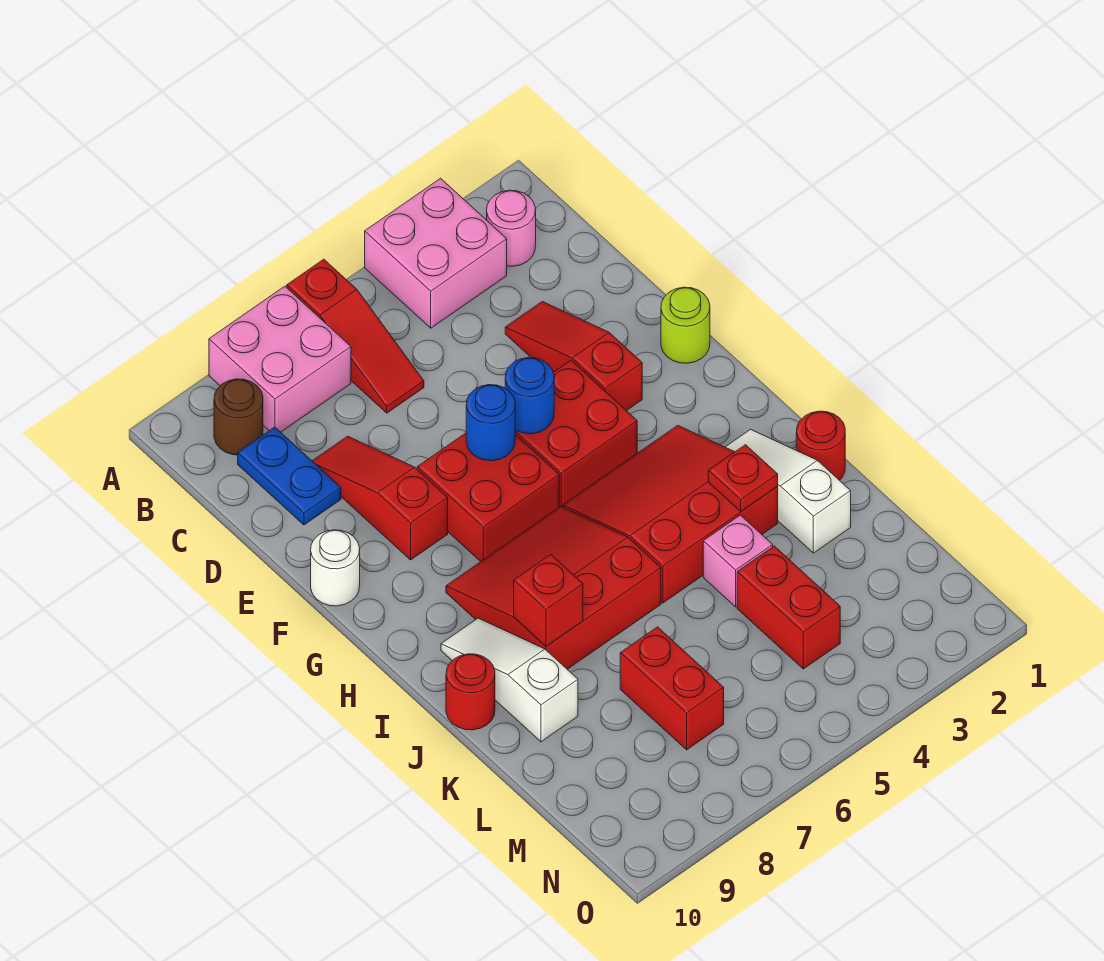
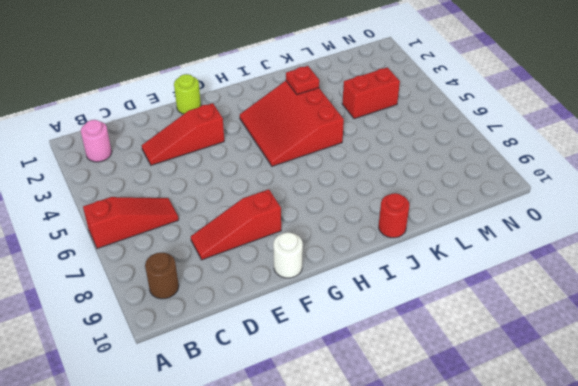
none -> pink brick A3:B4 level 1
none -> pink brick A7:B8 level 1
none -> blue plate C9:D9 level 1

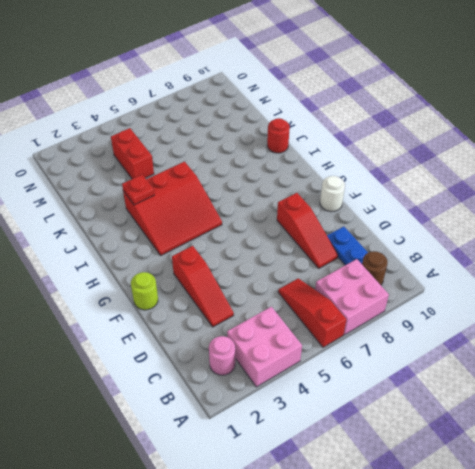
none -> red brick F4:G5 level 1
none -> red brick F6:G7 level 1
none -> red slope H6:J8 level 1 top J

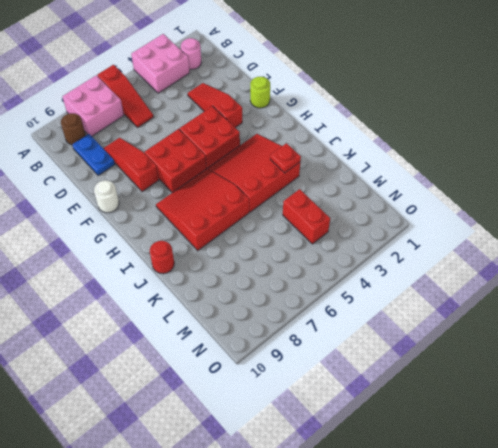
none -> white slope I2:K2 level 1 top K
none -> white slope I9:K9 level 1 top K
none -> red round brick J1 level 1

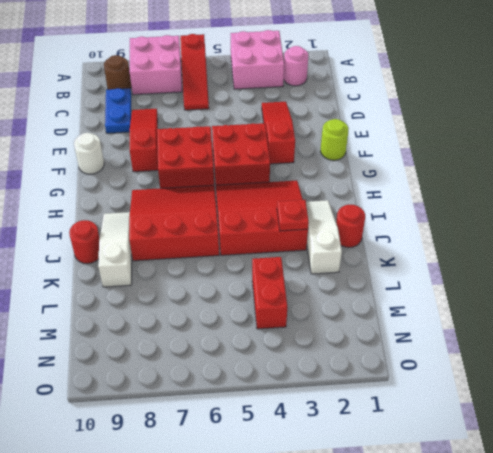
none -> pink brick K4 level 1
none -> red brick L7:M7 level 1
none -> blue round brick F5 level 2

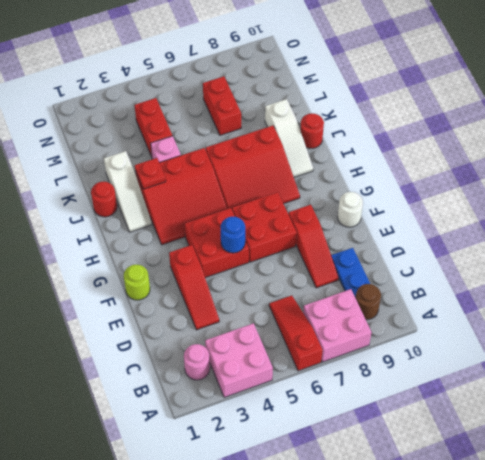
none -> blue round brick F6 level 2
none -> red brick J8 level 2

